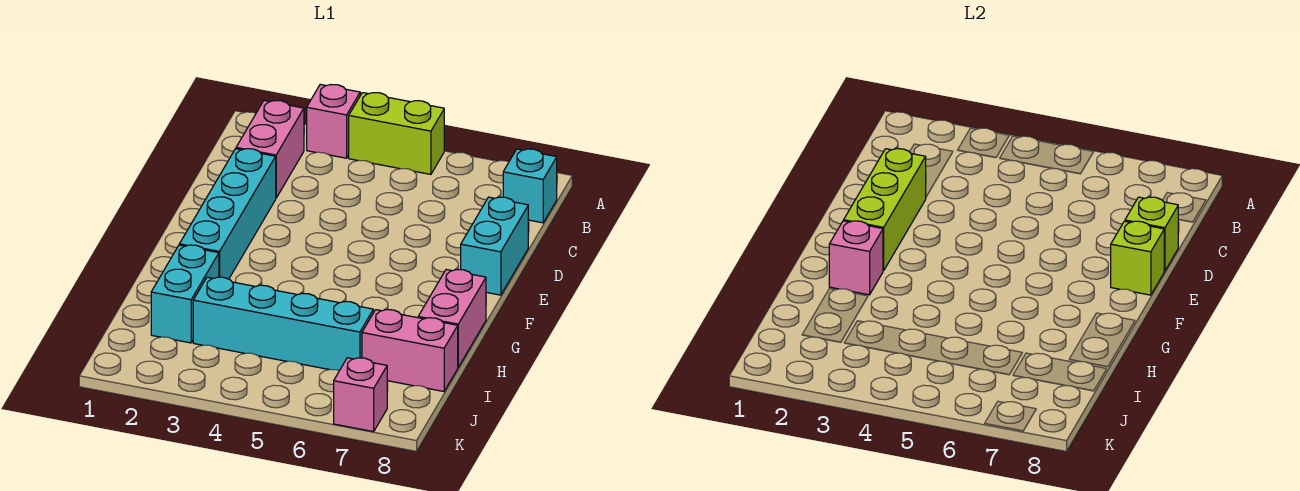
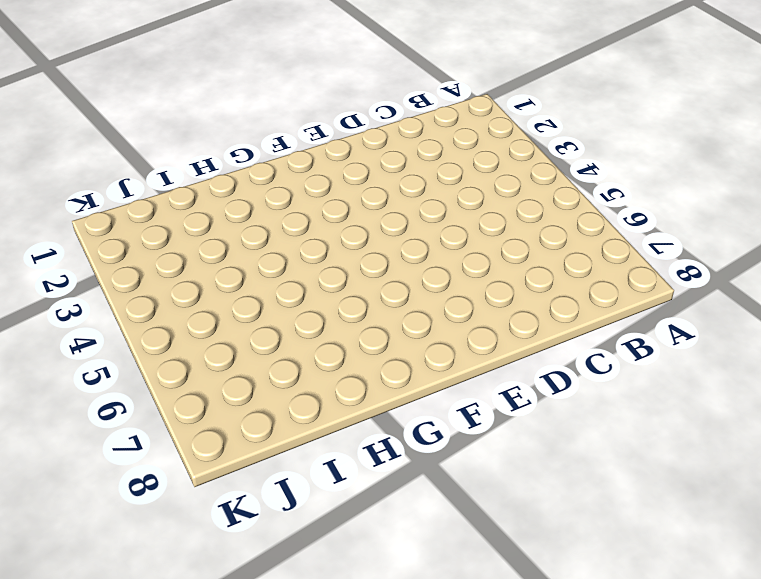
none -> pink brick A3 level 1
none -> lime brick A4:A5 level 1
none -> pink brick B2:C2 level 1

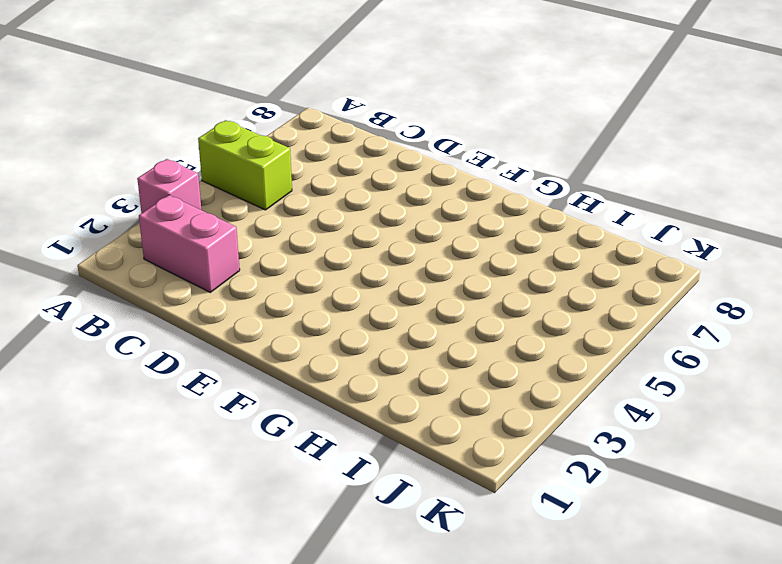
lime brick A5:B5 level 1 -> lime brick A4:A5 level 1
none -> cyan brick B8 level 1
none -> cyan brick D2:G2 level 1
none -> cyan brick D8:E8 level 1

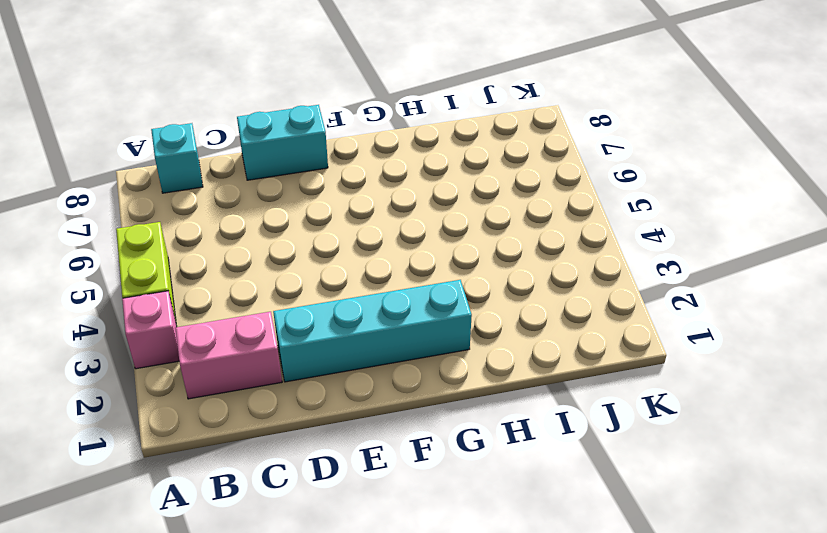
none -> pink brick G8:H8 level 1
none -> cyan brick H2:I2 level 1
none -> cyan brick I3:I6 level 1

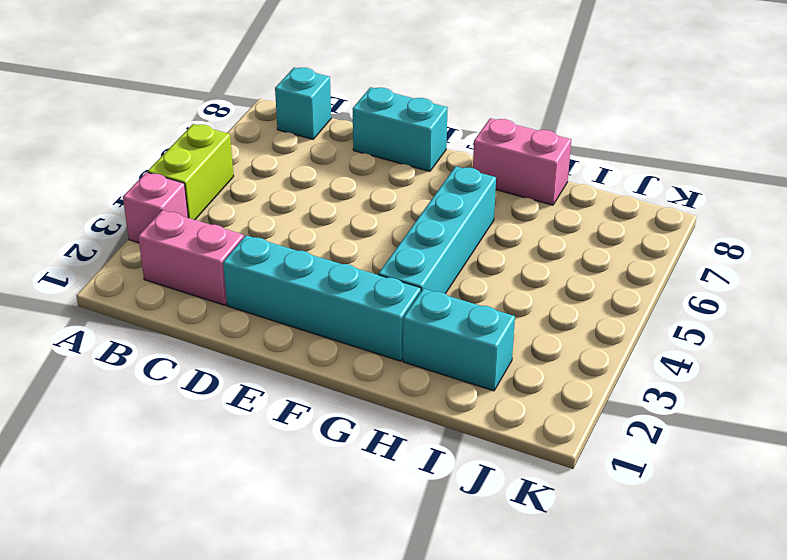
cyan brick G3:G6 level 1 -> cyan brick I3:I6 level 1
none -> pink brick I7:I8 level 1
none -> pink brick K7 level 1
none -> lime brick D2:F2 level 2

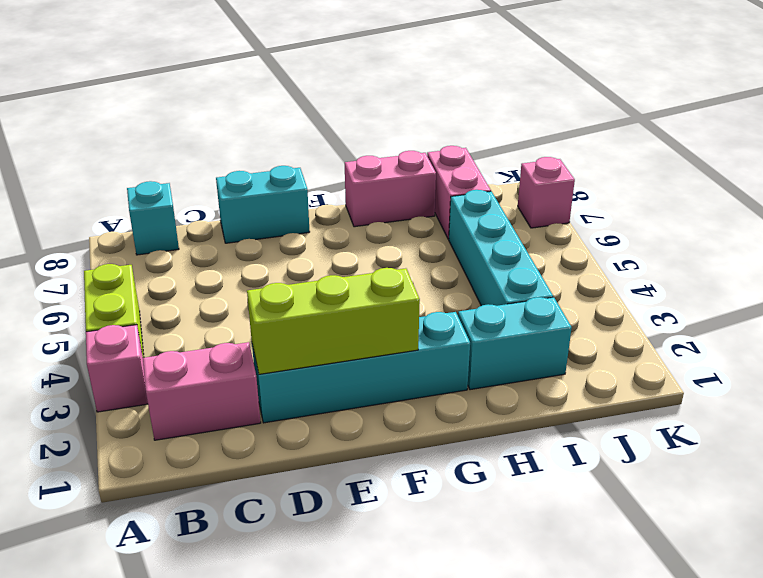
none -> lime brick D8 level 2
none -> lime brick E8 level 2
none -> pink brick G2 level 2

